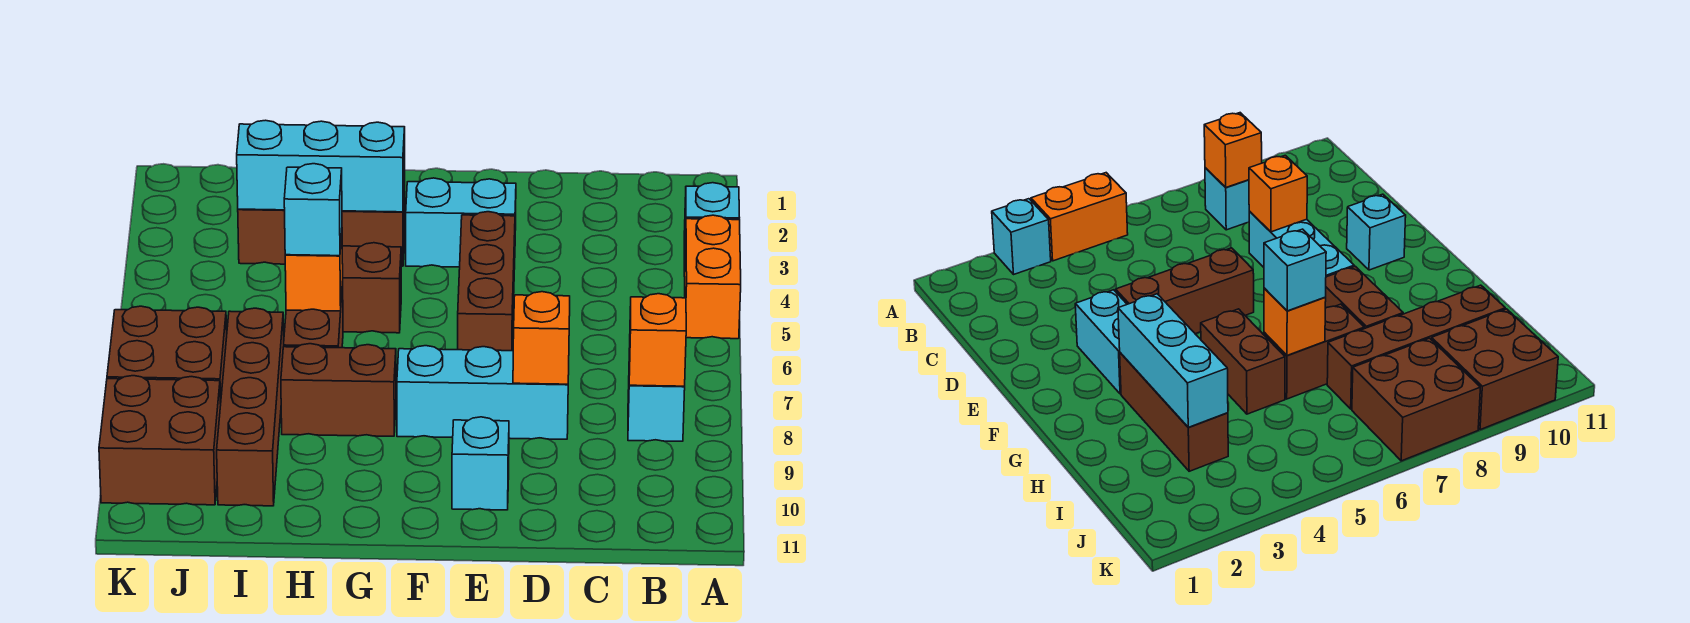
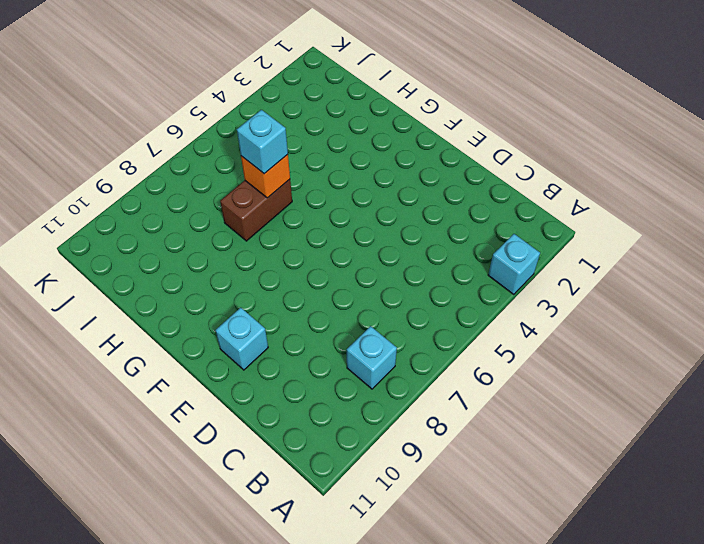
none -> orange brick A4:A5 level 1
none -> cyan brick D8:F8 level 1
none -> cyan brick E3:F3 level 1

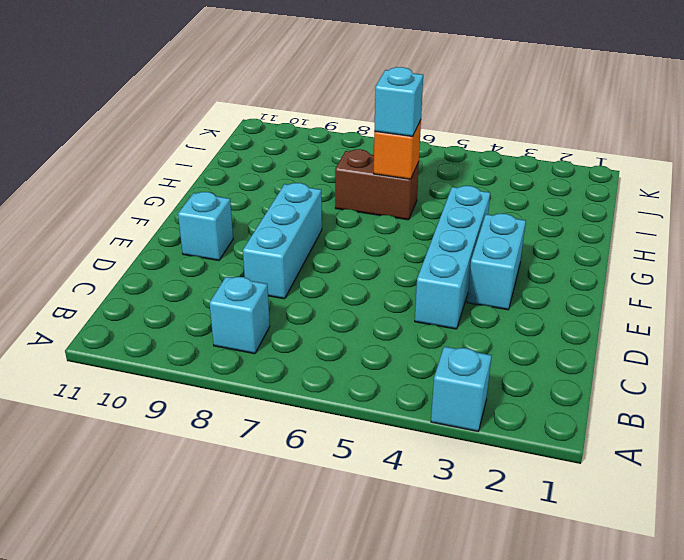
cyan brick D4:G4 level 1 -> brown brick E4:E6 level 1
none -> orange brick A4:A5 level 1
none -> brown brick G3:I3 level 1
none -> brown brick G5:H5 level 1

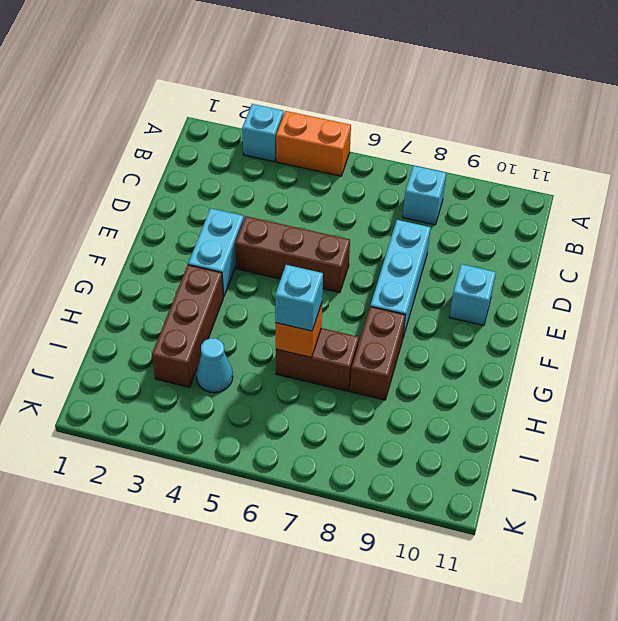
cyan cone I4 level 1 -> none
none -> brown brick G5:H5 level 1
none -> brown brick I7:I10 level 1
none -> brown brick J7:K8 level 1

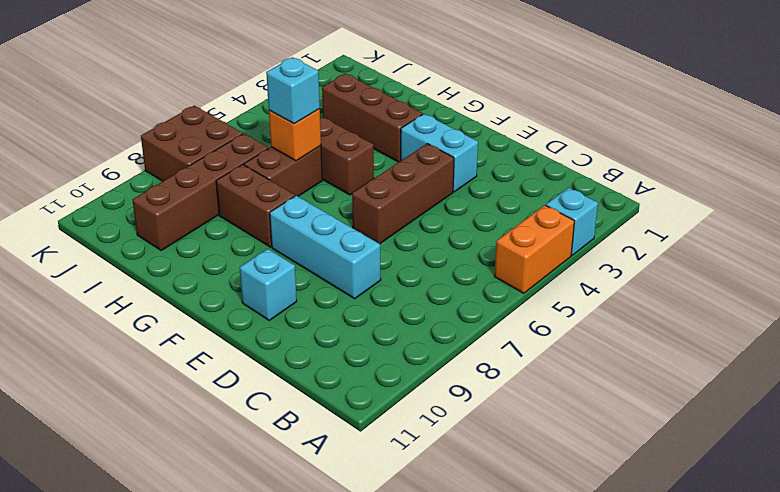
none -> cyan brick B8 level 1
none -> brown brick J9:K10 level 1
none -> orange brick B8 level 2

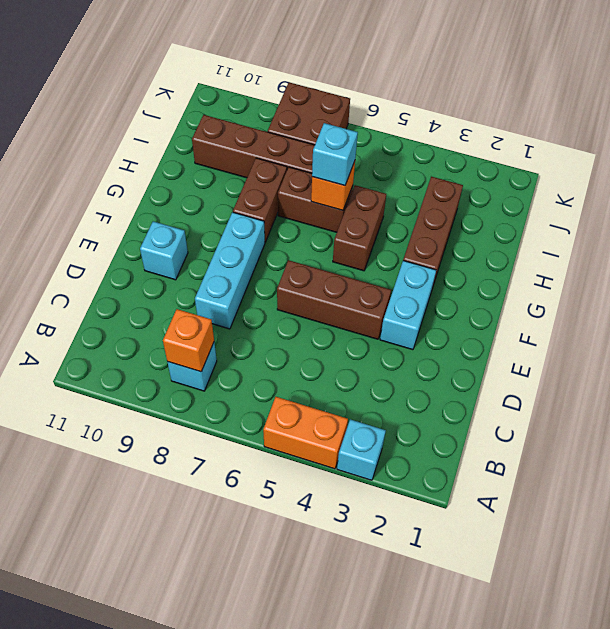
none -> brown brick J9:K10 level 1
none -> orange brick D8 level 2
none -> cyan brick G3:I3 level 2

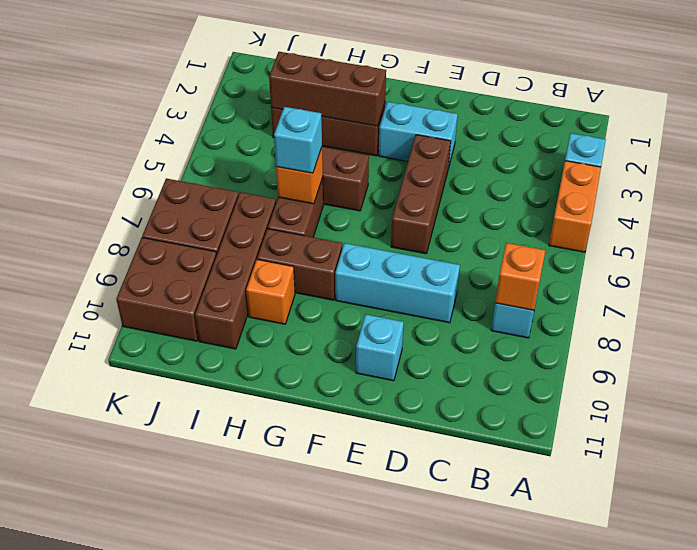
brown brick G3:I3 level 2 -> cyan brick G3:I3 level 2
orange brick H9 level 1 -> orange brick D8 level 2

